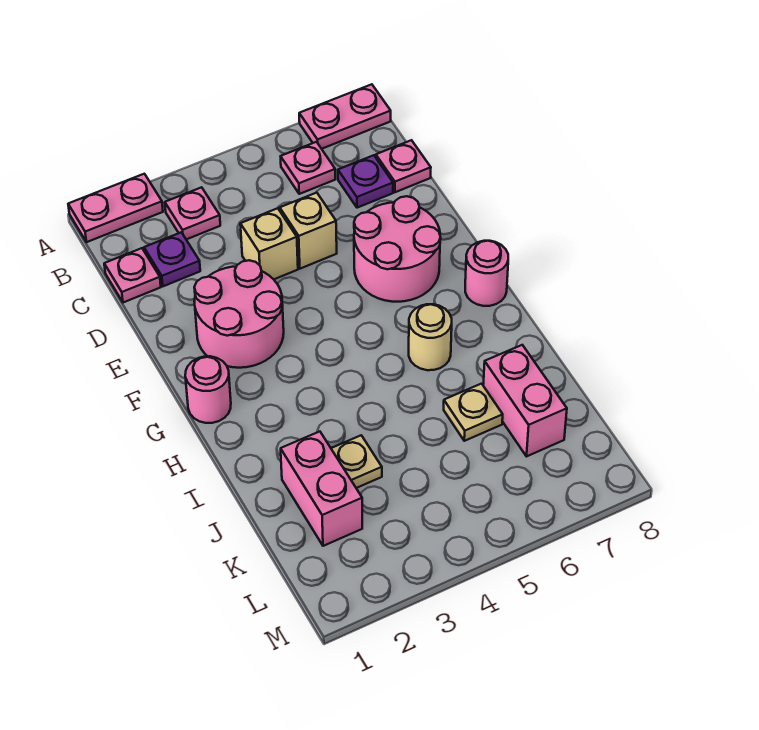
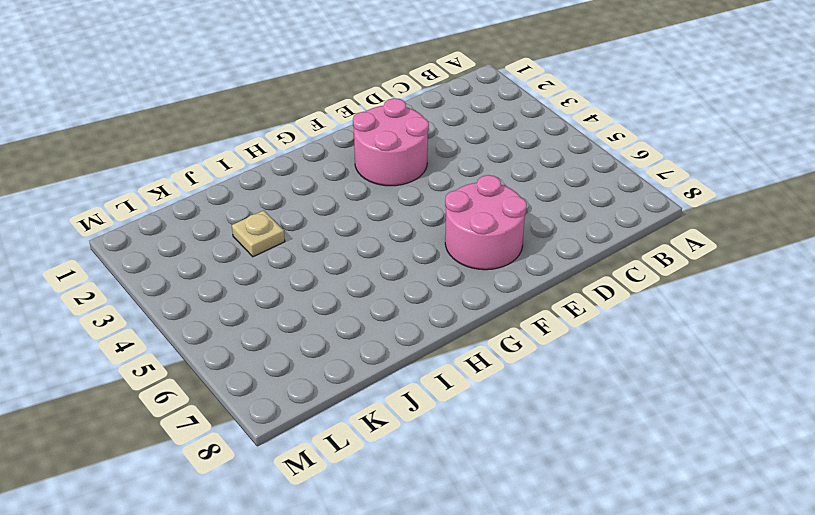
none -> pink plate A1:A2 level 1
none -> pink plate A7:A8 level 1
none -> pink plate B3 level 1

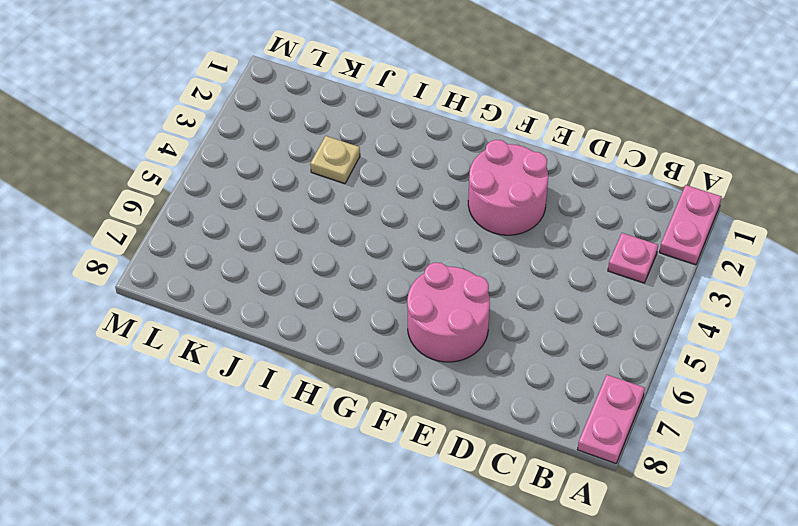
none -> pink plate B6 level 1
none -> pink plate C1 level 1
none -> purple plate C2 level 1

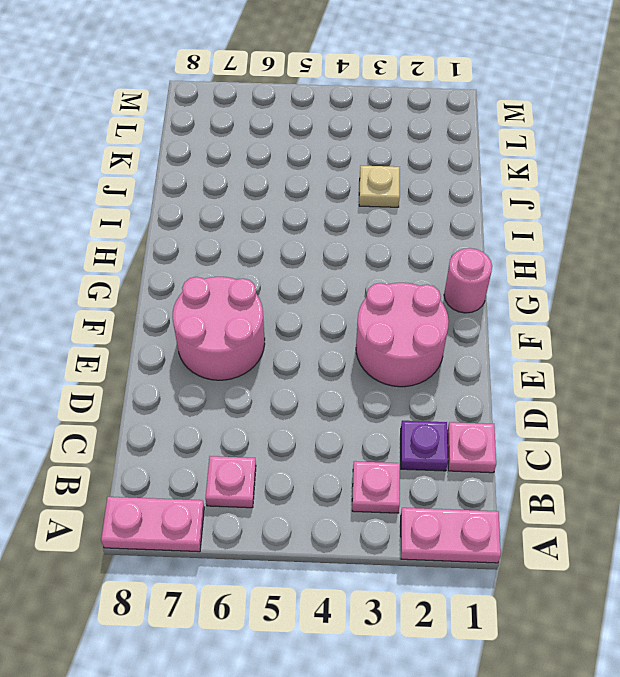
none -> purple plate C7 level 1
none -> pink plate C8 level 1
none -> tan brick D4 level 1

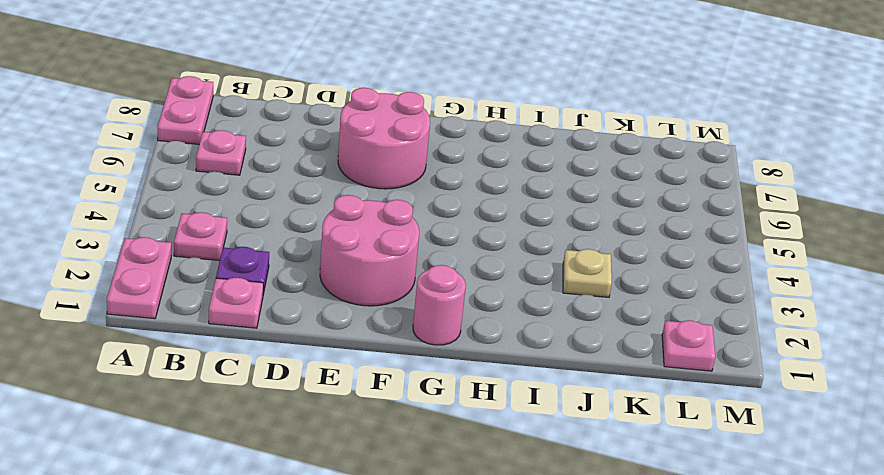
pink plate L1 level 1 -> pink plate C8 level 1
none -> purple plate C7 level 1
none -> tan brick D4 level 1
none -> tan brick D5 level 1

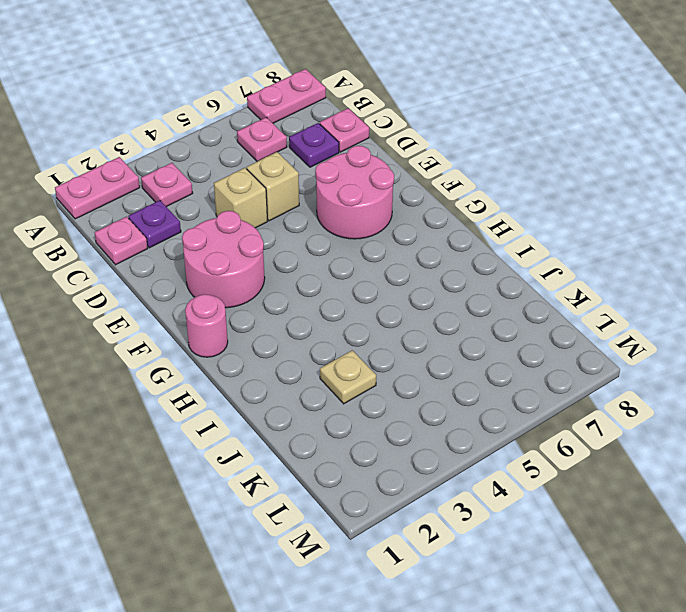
none -> pink round brick G8 level 1
none -> tan round brick H6 level 1
none -> pink brick J2:K2 level 1

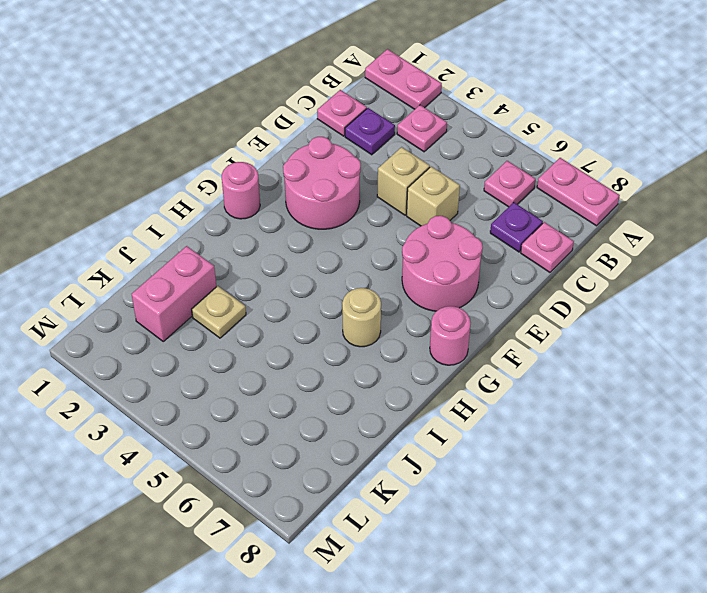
none -> tan plate J6 level 1
none -> pink brick J7:K7 level 1

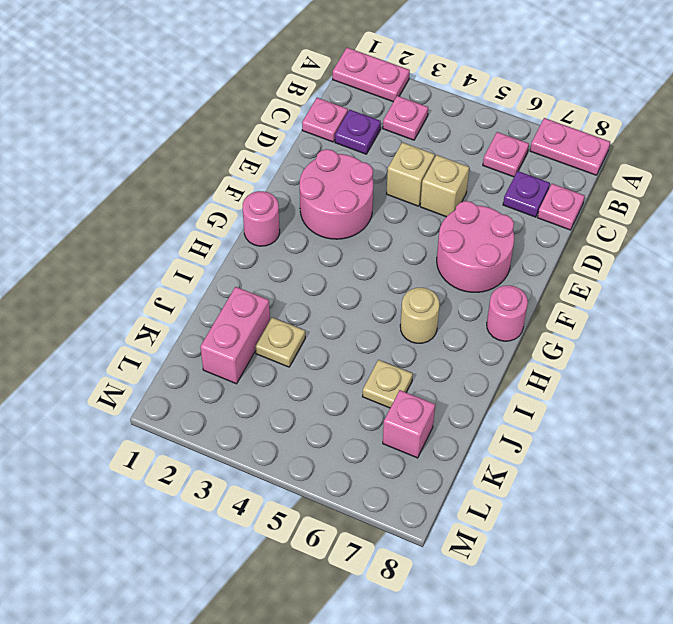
pink brick K7 level 1 -> pink brick J7:K7 level 1

